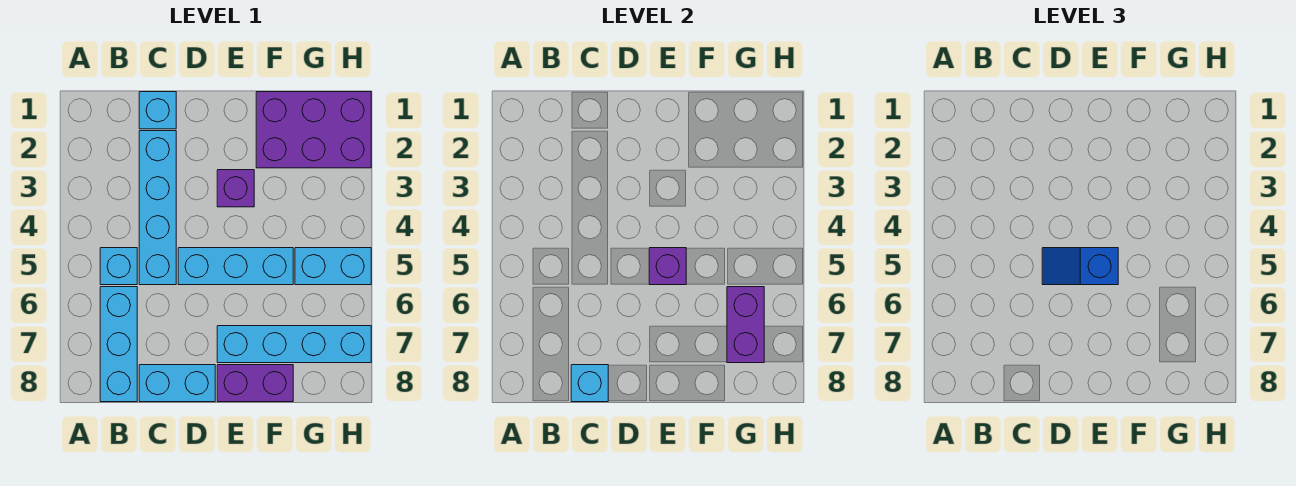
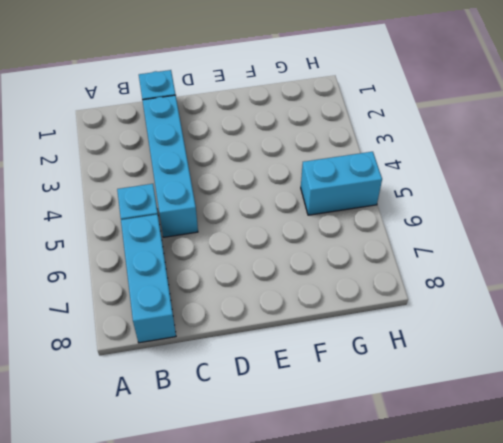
none -> cyan brick C8:D8 level 1
none -> cyan brick D5:F5 level 1
none -> purple brick E3 level 1

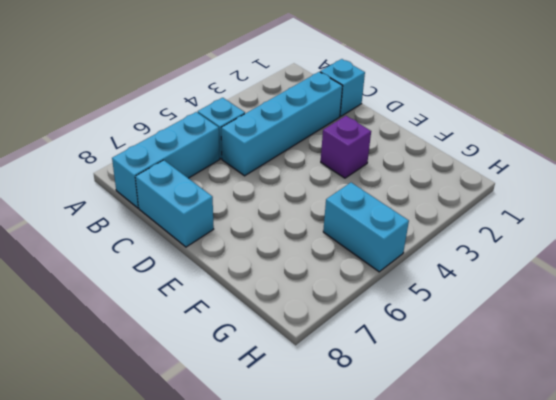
none -> cyan brick D5:F5 level 1
none -> cyan brick E7:H7 level 1
none -> purple brick E8:F8 level 1

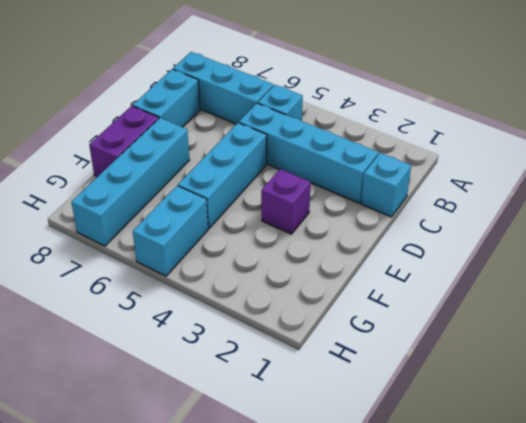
none -> purple brick F1:H2 level 1
none -> cyan brick C8 level 2
none -> purple brick E5 level 2

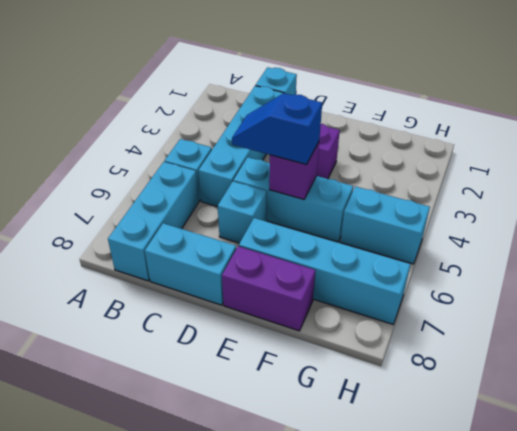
cyan brick D6 level 1 -> cyan brick C8 level 2
none -> purple brick F1:H2 level 1
none -> purple brick G6:G7 level 2

